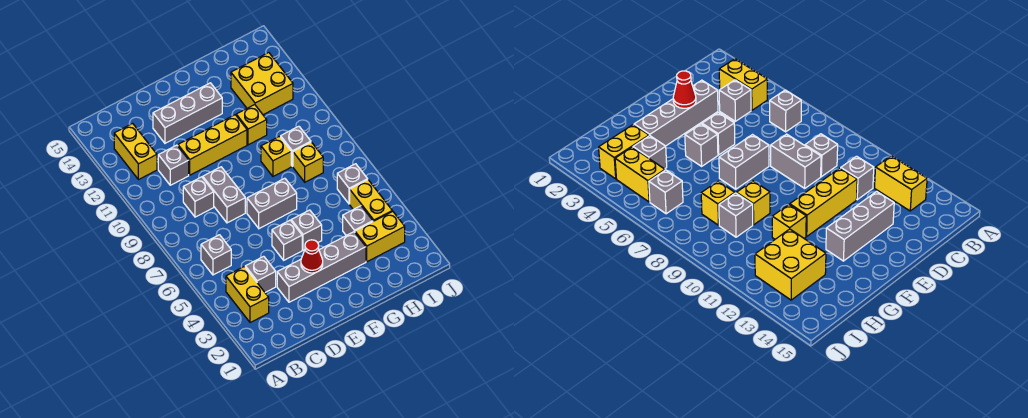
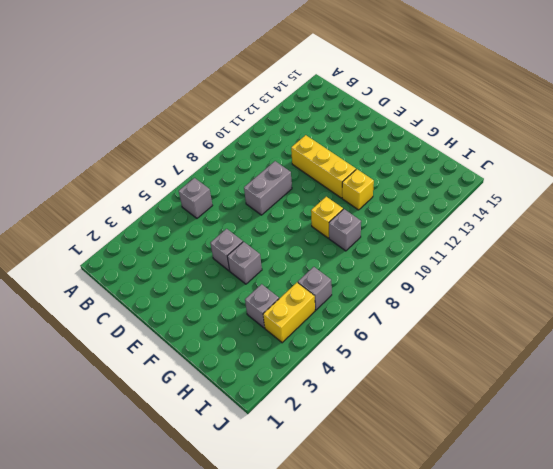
none -> yellow brick B3:B4 level 1
none -> yellow brick B12:B13 level 1
none -> grey brick C4 level 1

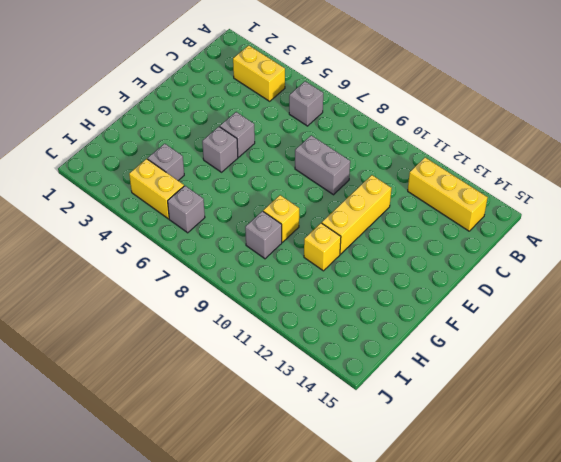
yellow brick B12:B14 level 1 -> yellow brick B12:B13 level 1
none -> grey brick C4 level 1
none -> grey brick C9 level 1
none -> grey brick C11 level 1

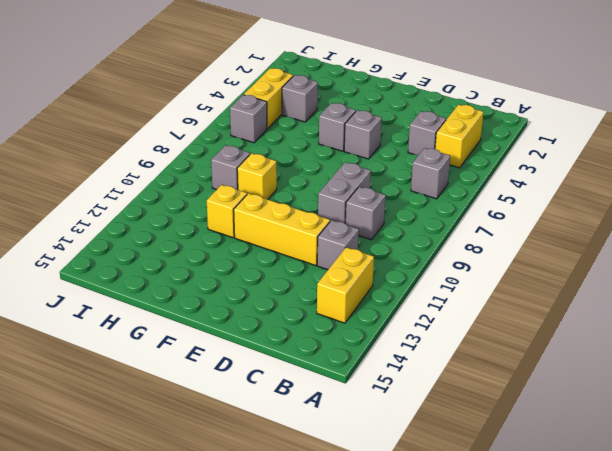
none -> grey brick D3:G3 level 1
none -> grey brick D13:F13 level 1
none -> grey brick E7:F7 level 1

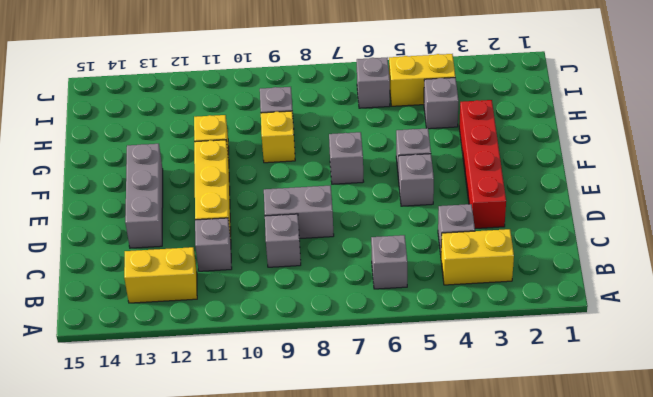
red brick D3:G3 level 1 -> grey brick D3:G3 level 1
grey brick F7 level 1 -> grey brick E7:F7 level 1
none -> yellow brick H3:I3 level 1
none -> yellow brick H8 level 1
none -> yellow brick H12:I13 level 1

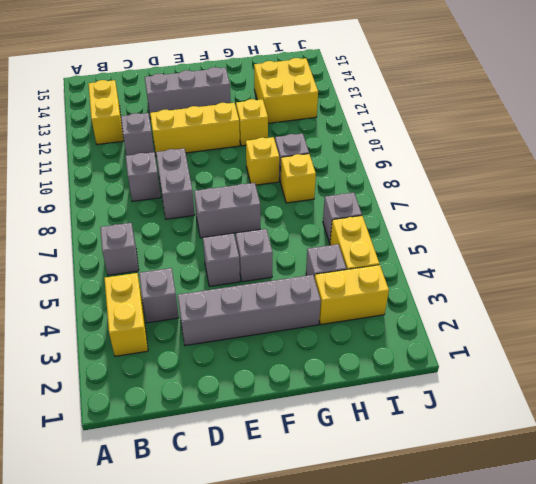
none -> red cone E3 level 2

